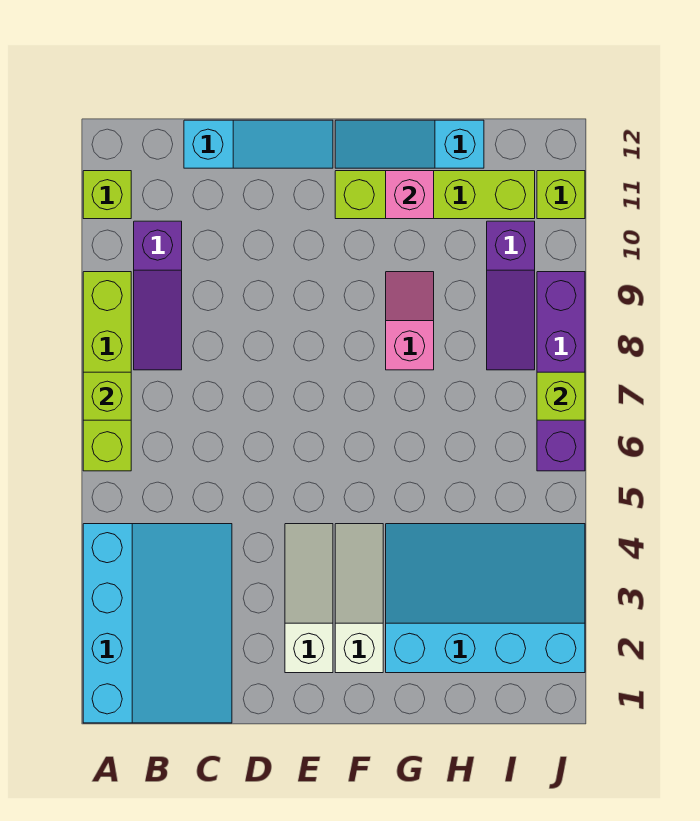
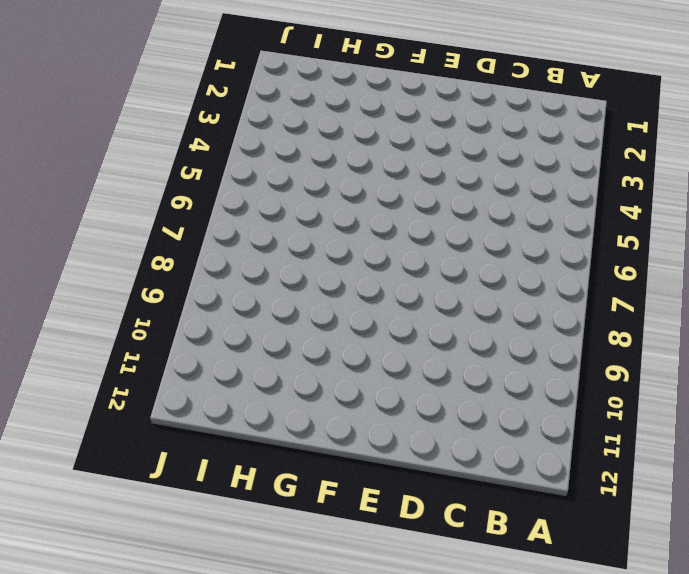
none -> cyan slope A1:C4 level 1 top A
none -> lime brick A6:A9 level 1
none -> lime brick A11 level 1

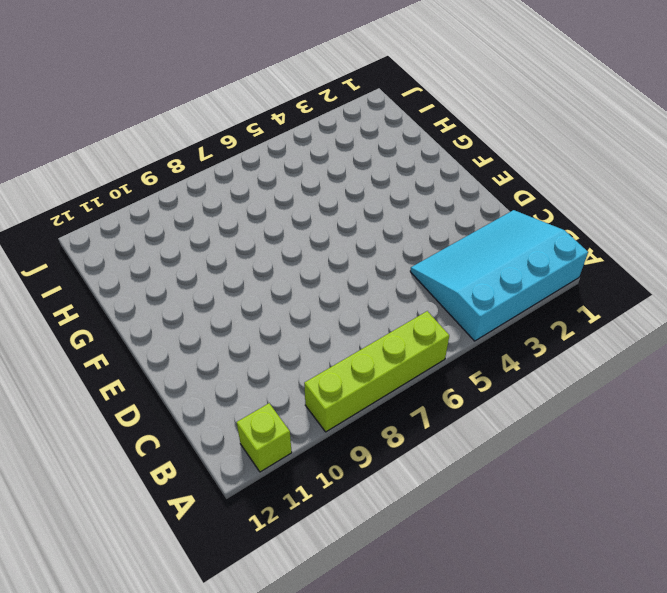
none -> purple slope B8:B10 level 1 top 10
none -> cyan slope C12:E12 level 1 top C
none -> white slope E2:E4 level 1 top 2

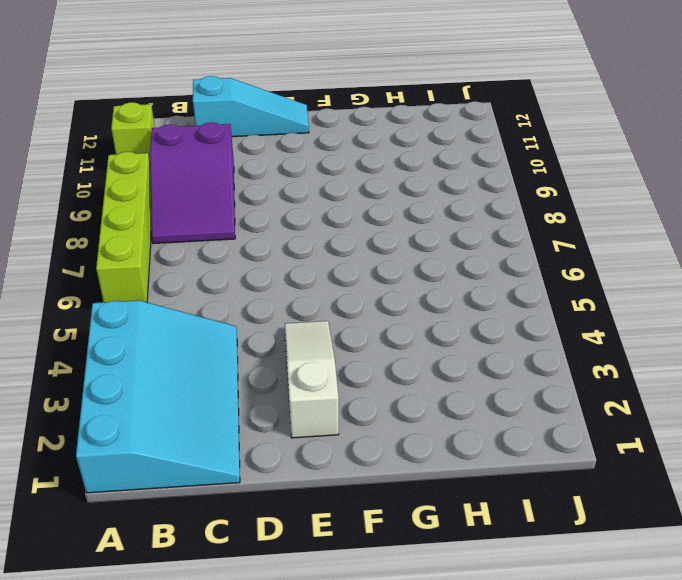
purple slope B8:C10 level 1 top 10 -> purple slope B8:B10 level 1 top 10
none -> white slope F2:F4 level 1 top 2
none -> lime brick F11:I11 level 1
none -> cyan slope F12:H12 level 1 top H

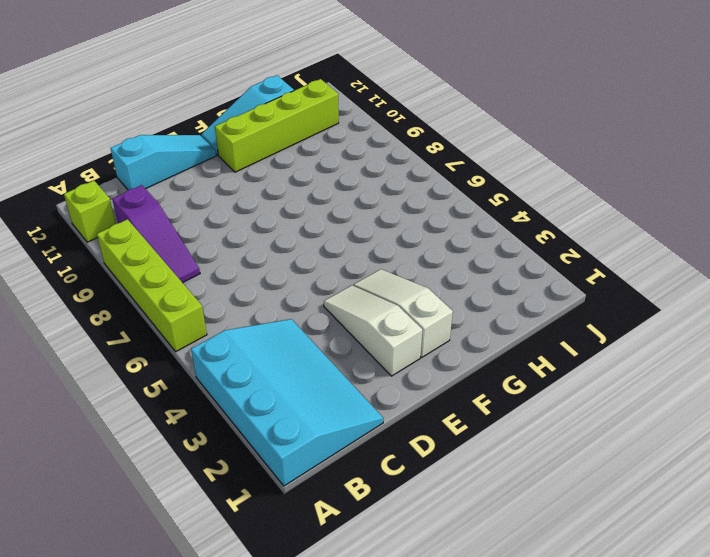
none -> cyan slope G2:J4 level 1 top 2
none -> pink slope G8:G9 level 1 top 8
none -> purple slope I8:I10 level 1 top 10

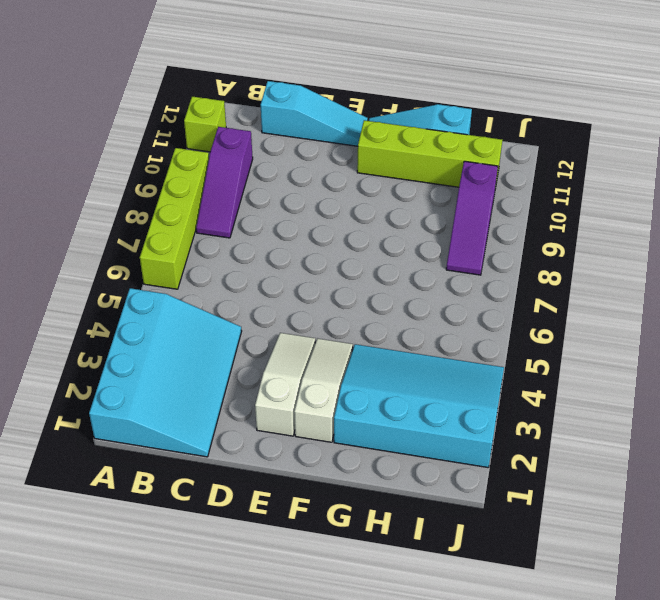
none -> pink slope G8:G9 level 1 top 8
none -> purple brick J6:J9 level 1
none -> lime brick J11 level 1

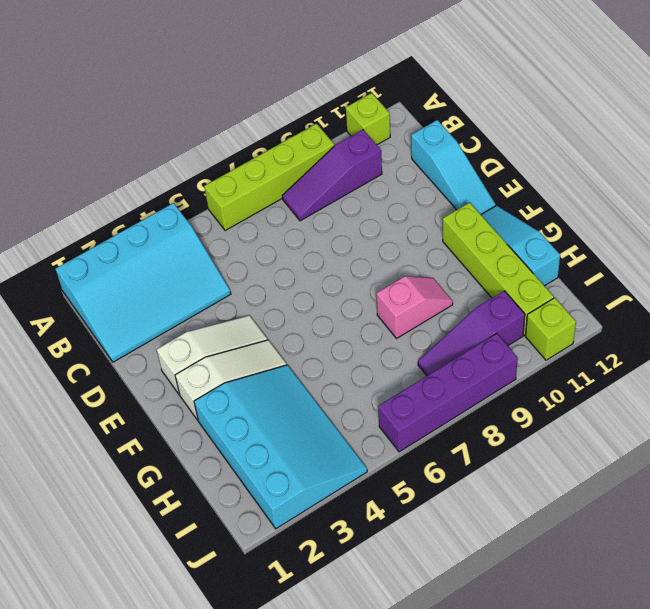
none -> lime brick A7 level 2
none -> pink brick G11 level 2
none -> lime brick J7 level 2

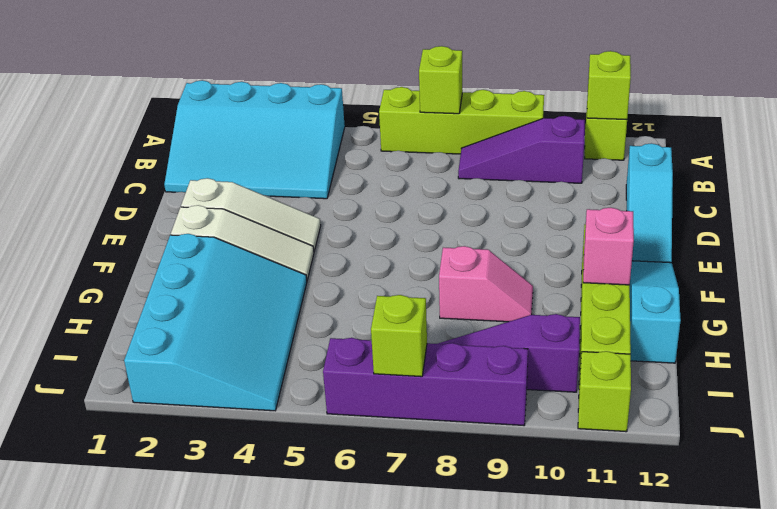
lime brick A11 level 2 -> none

